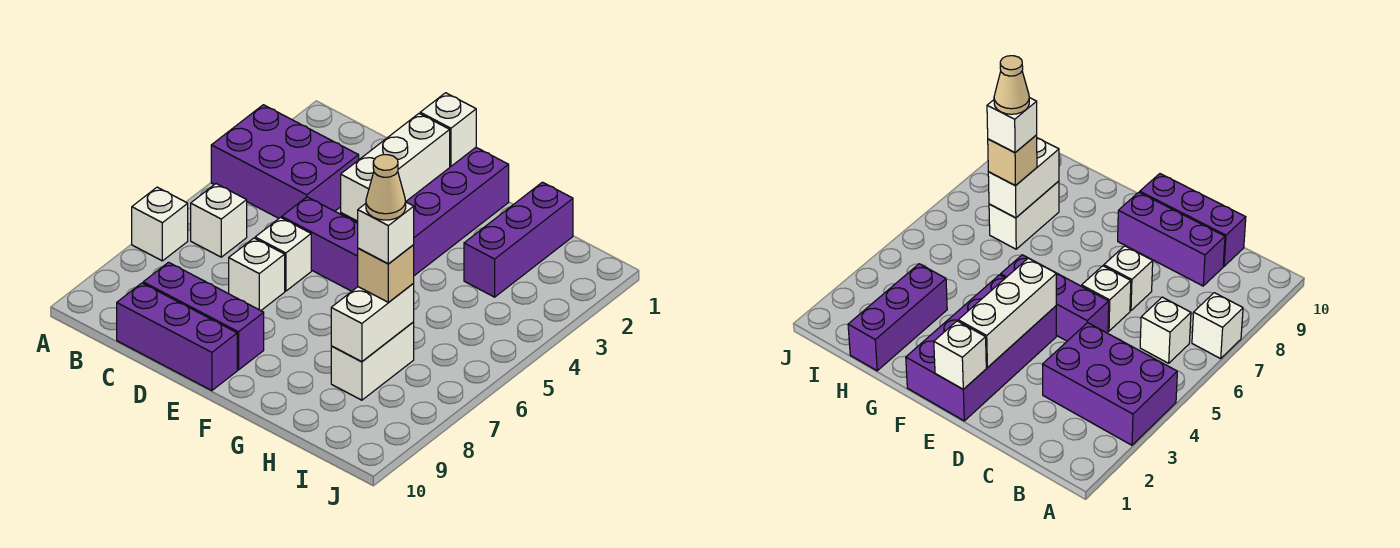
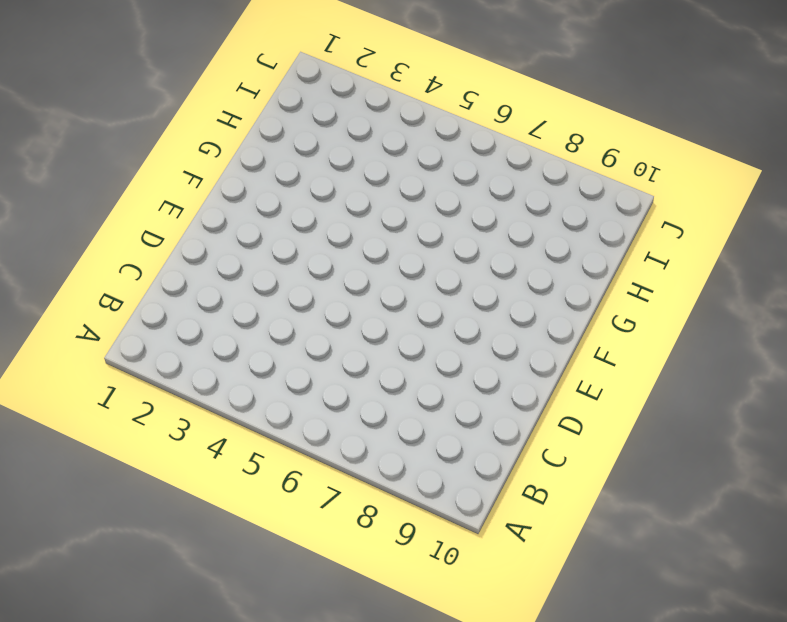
none -> purple brick A3:C4 level 1
none -> white brick A7 level 1
none -> white brick B6 level 1

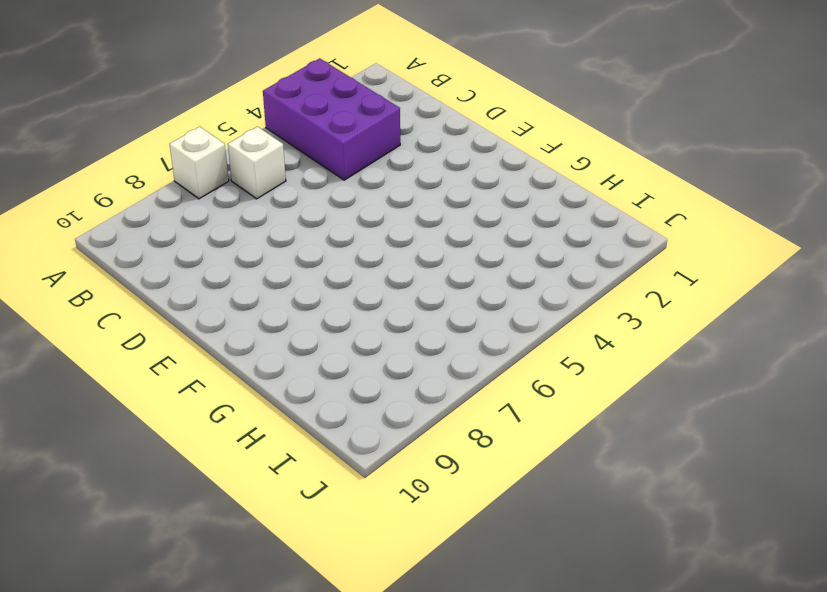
none -> purple brick C9:E9 level 1
none -> purple brick C10:E10 level 1
none -> purple brick D5:F5 level 1

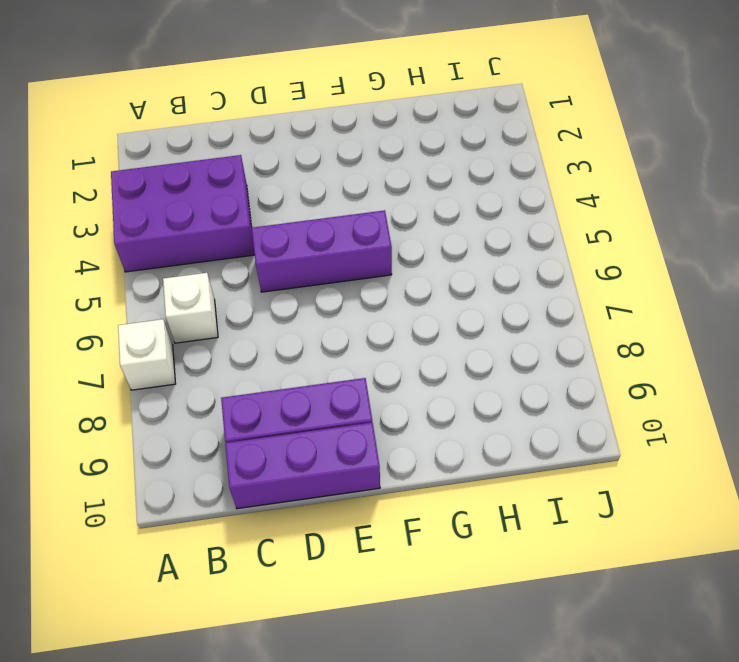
none -> white brick D6 level 1
none -> white brick D7 level 1
none -> purple brick E1:F4 level 1

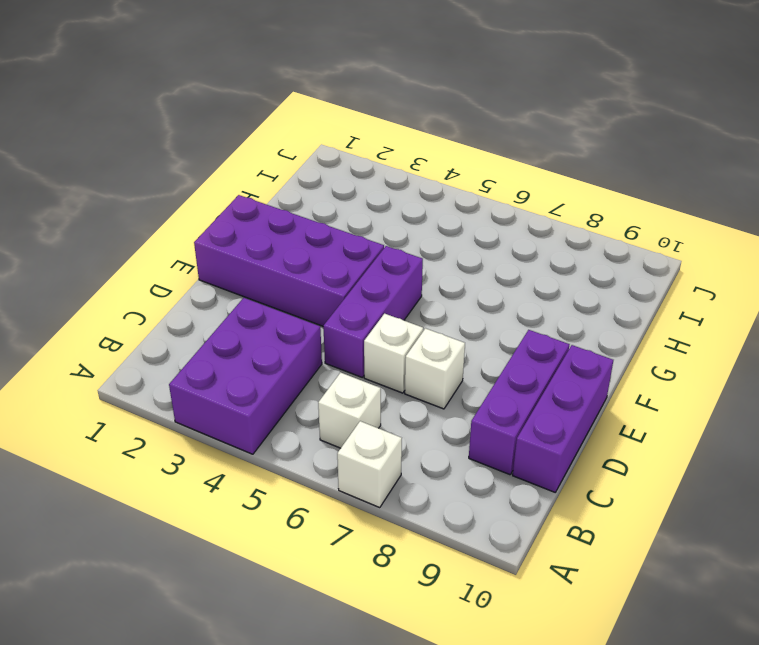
none -> purple brick H1:H3 level 1
none -> white brick H7:H8 level 1
none -> white brick E1 level 2

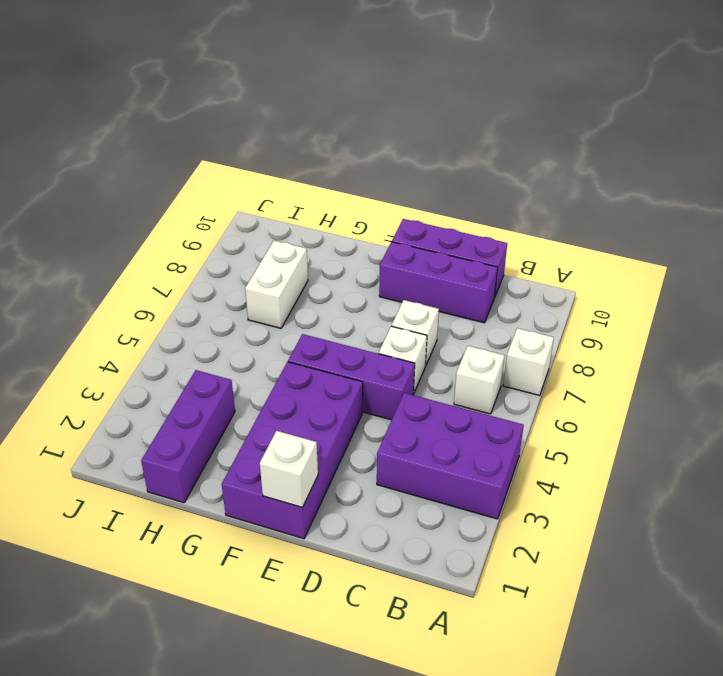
none -> white brick E2:E4 level 2
none -> white brick H7:H8 level 2
none -> tan brick H7 level 3

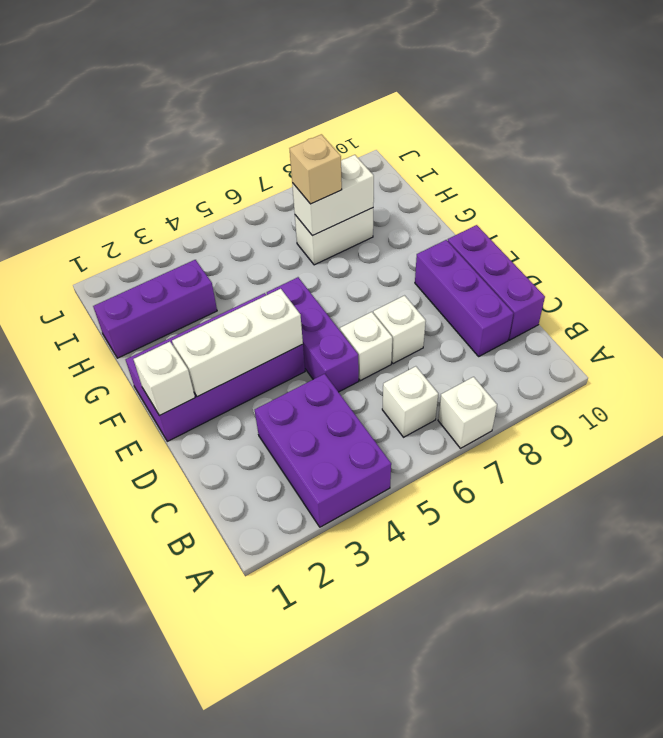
none -> white brick H7 level 4
none -> tan cone H7 level 5

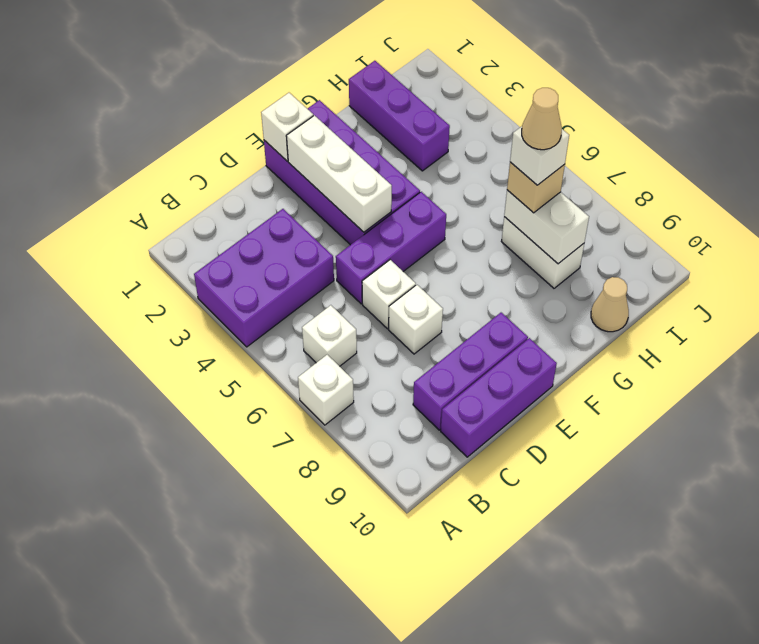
tan cone H10 level 1 -> none

